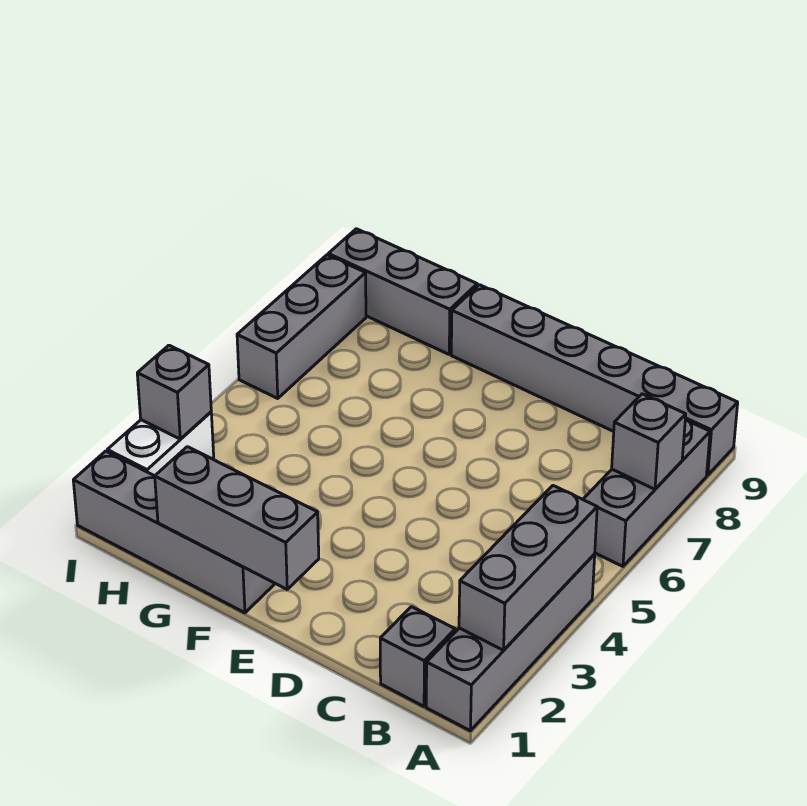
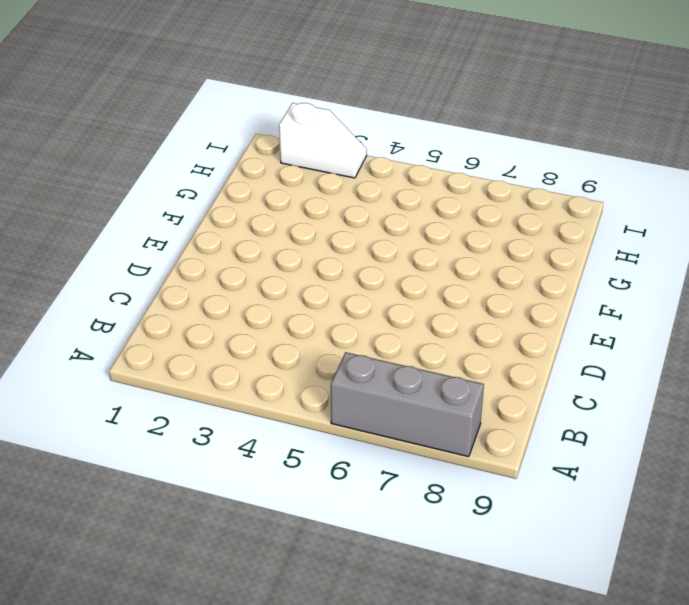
white slope I2:I3 level 1 top 2 -> white brick I2:I3 level 1
none -> grey brick A1:A4 level 1
none -> grey brick A9:F9 level 1
none -> grey brick B1 level 1

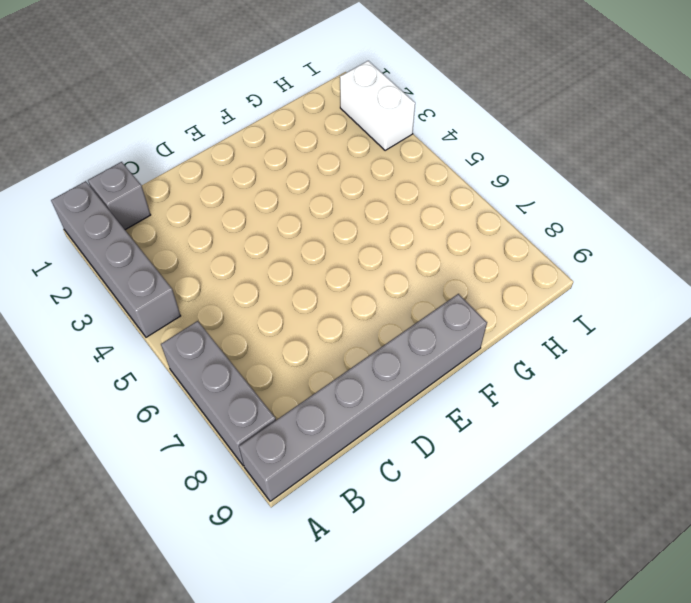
none -> grey brick F1:I1 level 1
none -> grey brick G9:I9 level 1
none -> grey brick I6:I8 level 1

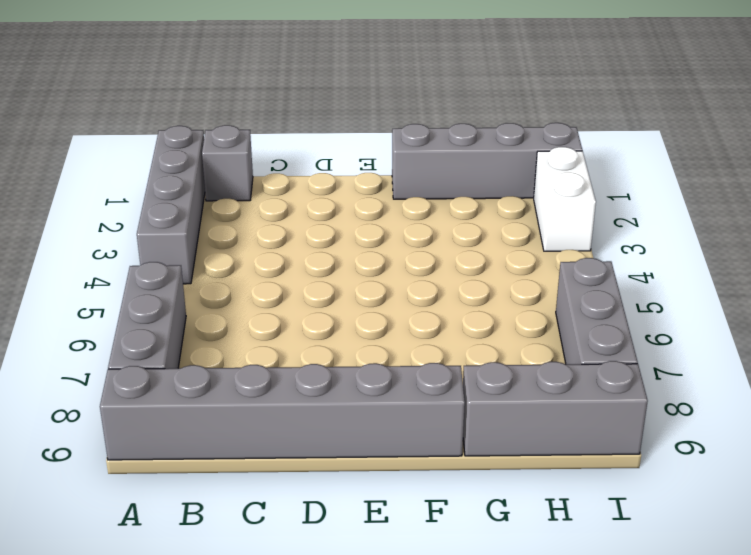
none -> grey brick A2:A4 level 2
none -> grey brick A7 level 2
none -> grey brick E1:G1 level 2

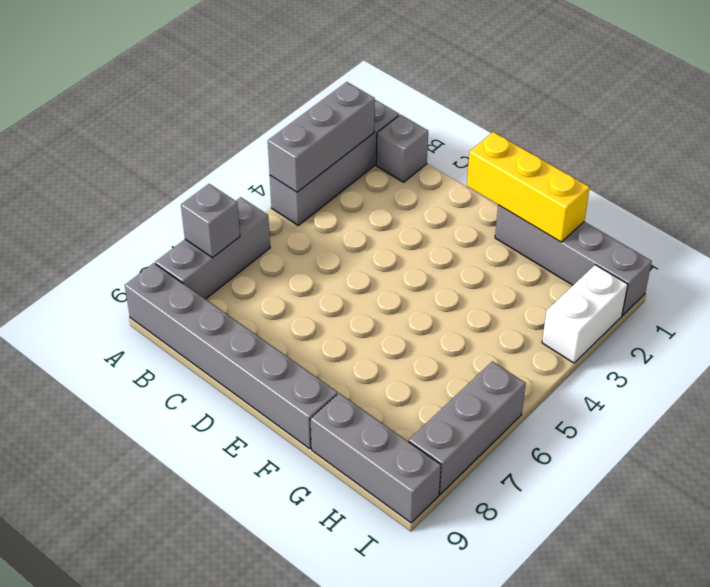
yellow brick E1:G1 level 2 -> grey brick E1:G1 level 2
none -> grey brick I3 level 2

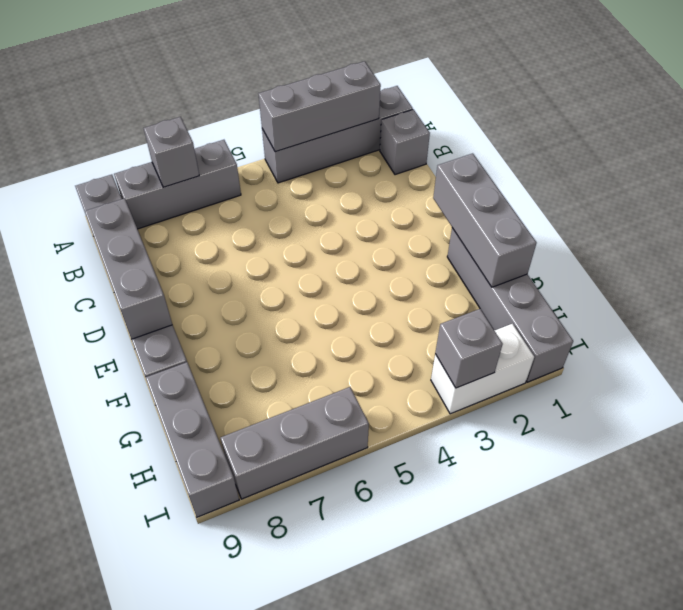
grey brick C9:E9 level 2 -> none

